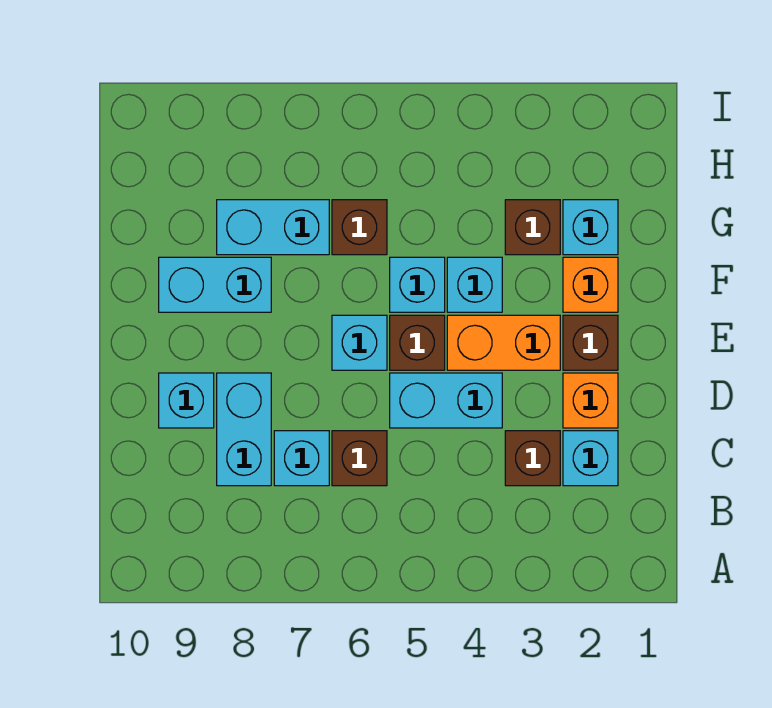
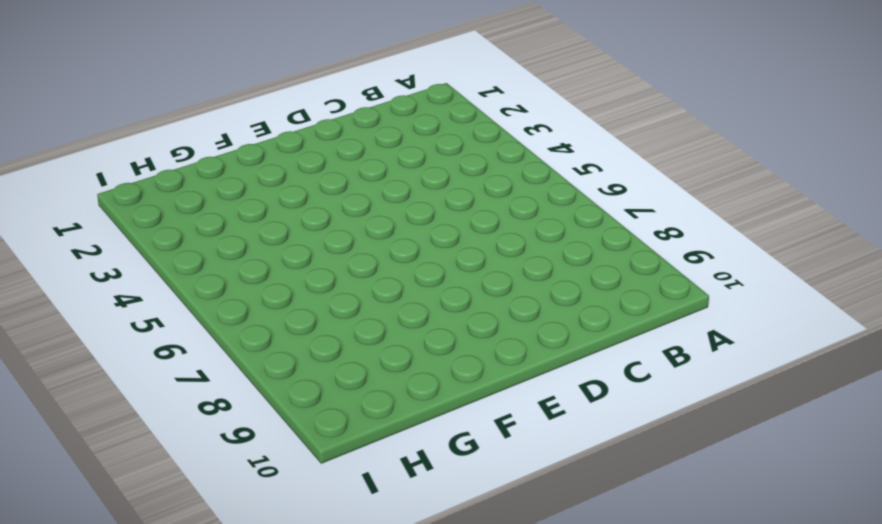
none -> cyan brick C2 level 1
none -> brown brick C3 level 1
none -> brown brick C6 level 1

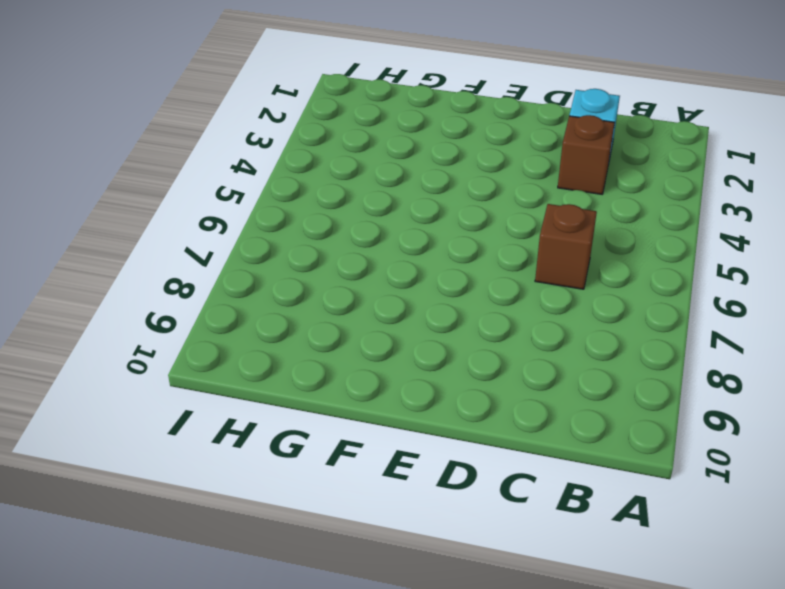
none -> cyan brick C7 level 1
none -> cyan brick C8:D8 level 1
none -> orange brick D2 level 1

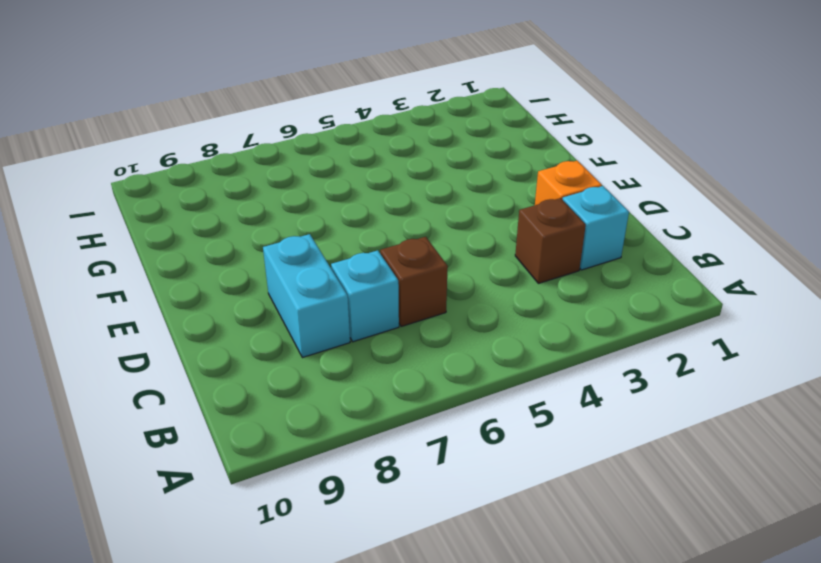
none -> cyan brick D4:D5 level 1
none -> cyan brick D9 level 1
none -> brown brick E2 level 1

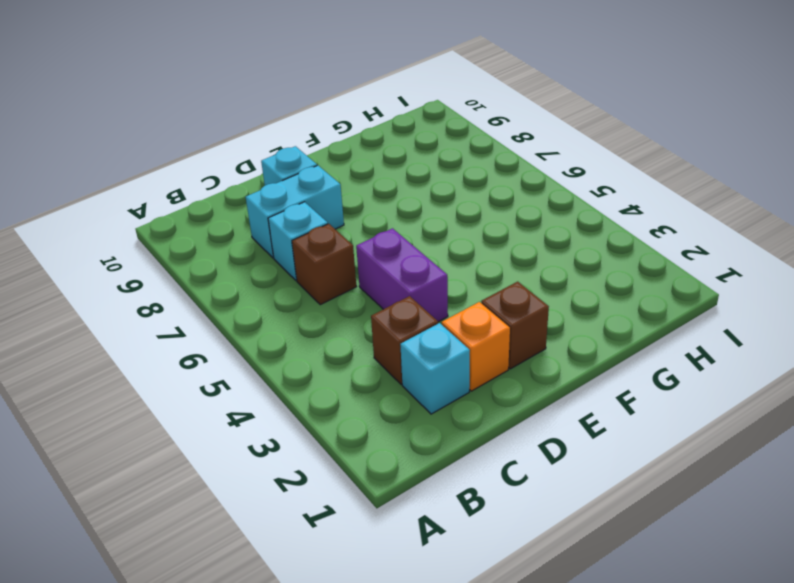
purple brick D4:D5 level 1 -> cyan brick D4:D5 level 1
none -> orange brick E3:E4 level 1
none -> brown brick E5 level 1
none -> cyan brick E6 level 1

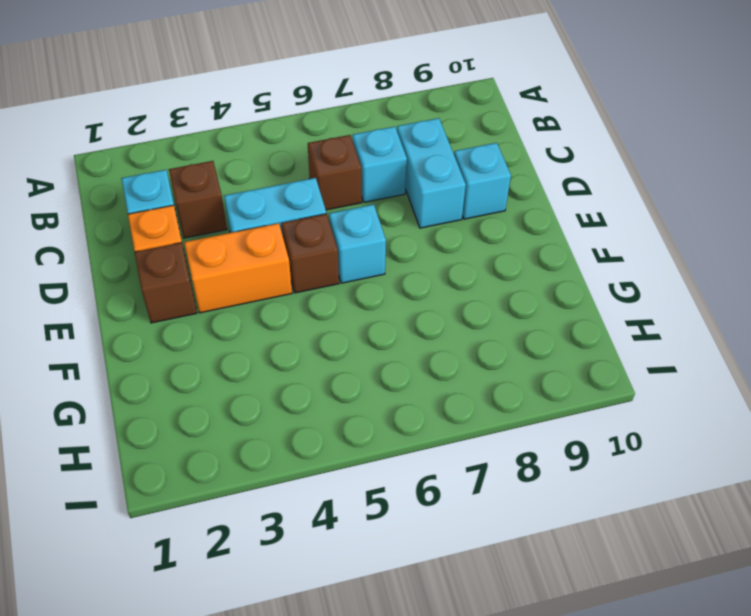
none -> orange brick F2 level 1
none -> cyan brick F4 level 1
none -> cyan brick F5 level 1

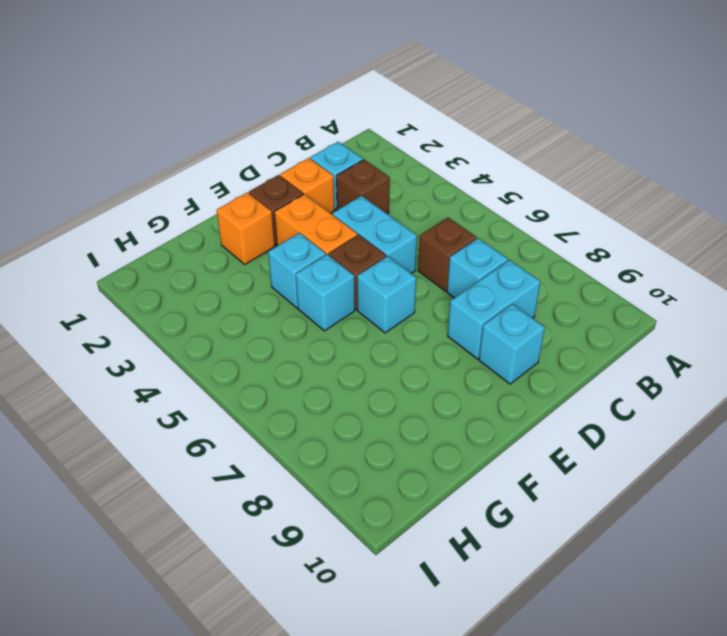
none -> cyan brick F8:F9 level 1
none -> cyan brick G2 level 1
none -> brown brick G3 level 1

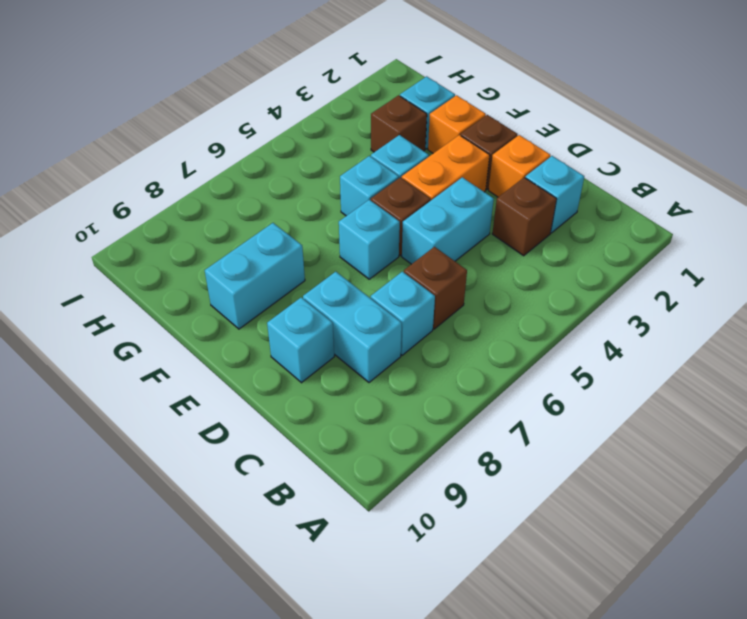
none -> brown brick G6 level 1
none -> cyan brick G7:G8 level 1

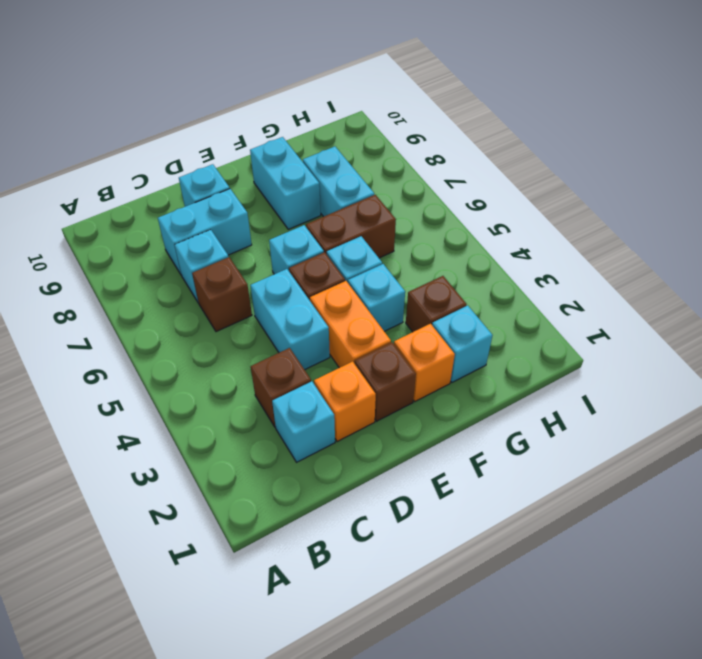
brown brick F6:G6 level 1 -> brown brick G6 level 1

